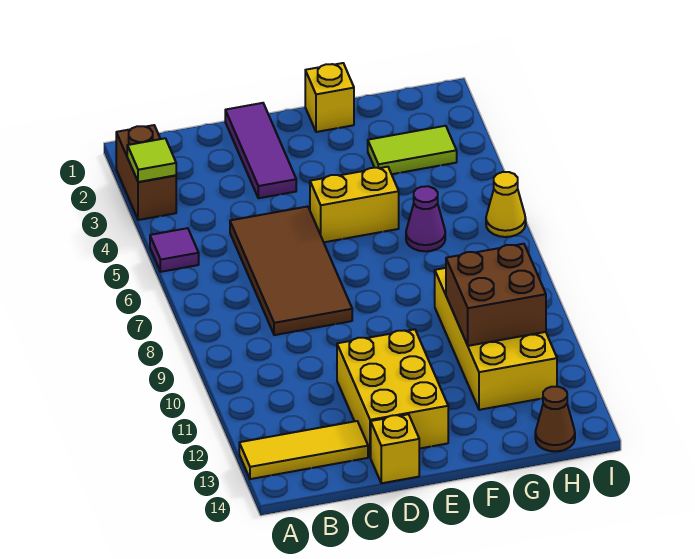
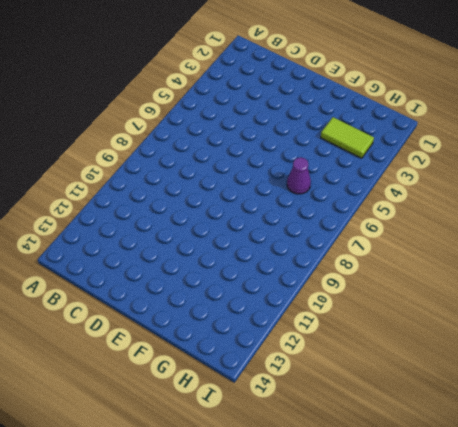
none -> brown brick A2:A3 level 1
none -> purple tile A5 level 1
none -> yellow tile A13:C13 level 1

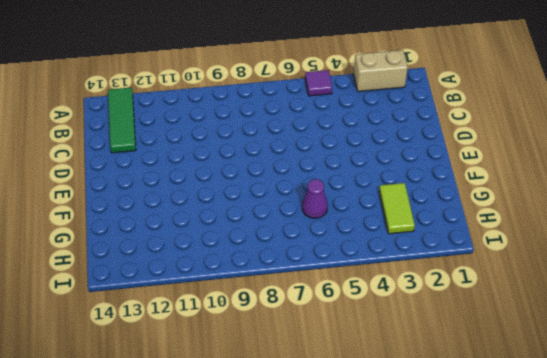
tan brick A2:A3 level 1 -> brown brick A2:A3 level 1
green tile A13:C13 level 1 -> yellow tile A13:C13 level 1
none -> brown tile C5:D8 level 1
none -> purple tile D1:D3 level 1
none -> yellow brick D11:E13 level 1

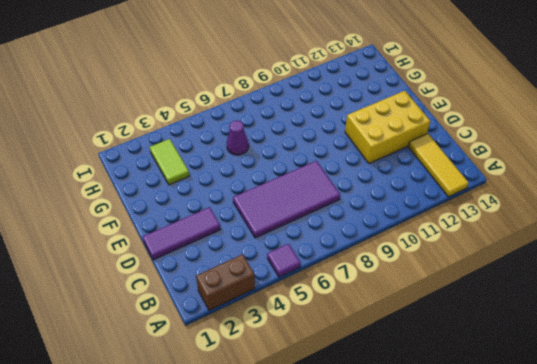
purple tile C5:D8 level 1 -> brown tile C5:D8 level 1
none -> yellow brick D14 level 1
none -> yellow brick E5:F5 level 1
none -> yellow brick F1 level 1

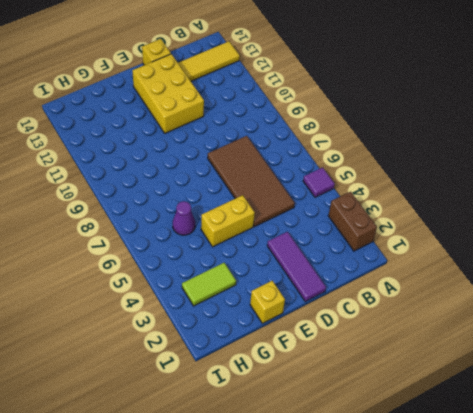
none -> yellow brick G9:H12 level 1
none -> brown cone H14 level 1
none -> yellow cone I6 level 1

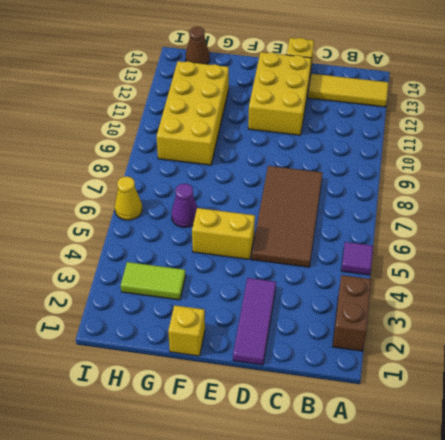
none -> lime tile A3 level 2
none -> brown brick G10:H11 level 2

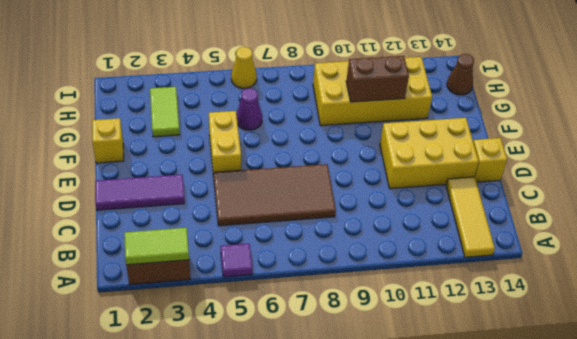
lime tile A2:A3 level 2 -> lime tile A3 level 2
brown brick G10:G11 level 2 -> brown brick G10:H11 level 2

